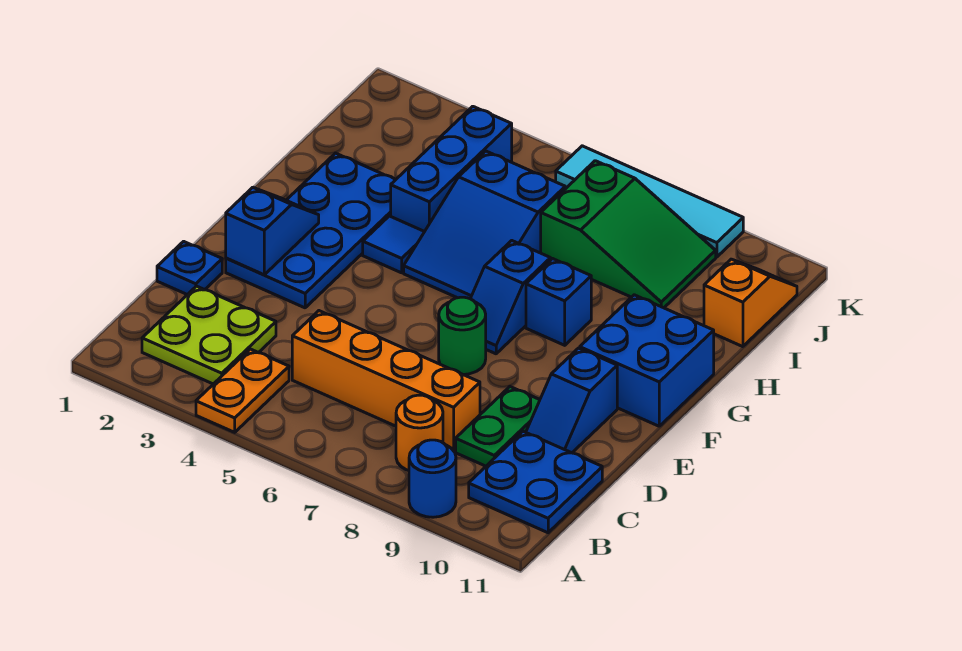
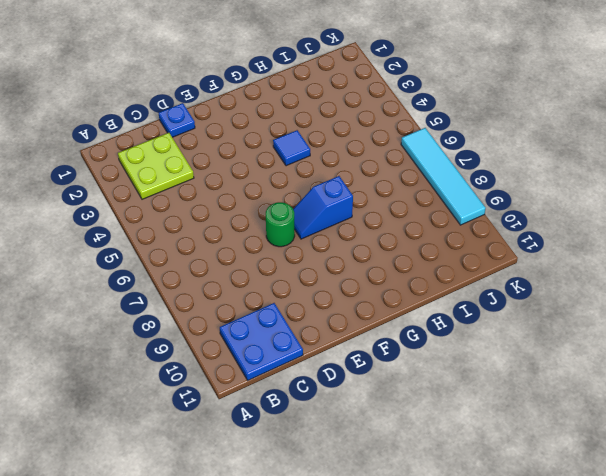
none -> orange plate A4:B4 level 1
none -> blue round brick A9 level 1
none -> orange round brick B8 level 1

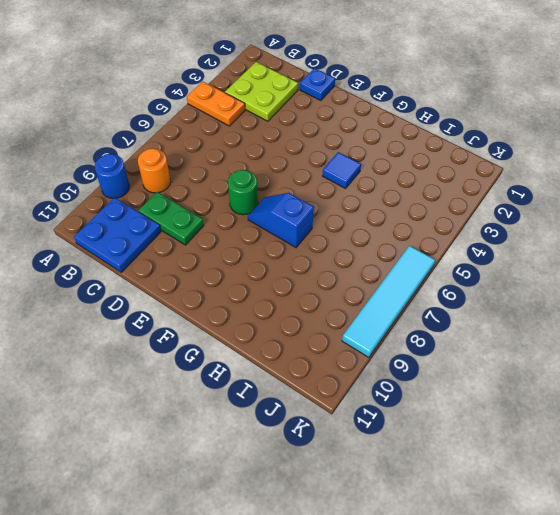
none -> orange brick C5:C8 level 1
none -> blue slope D10:E10 level 1 top E
none -> blue plate E2:H3 level 1

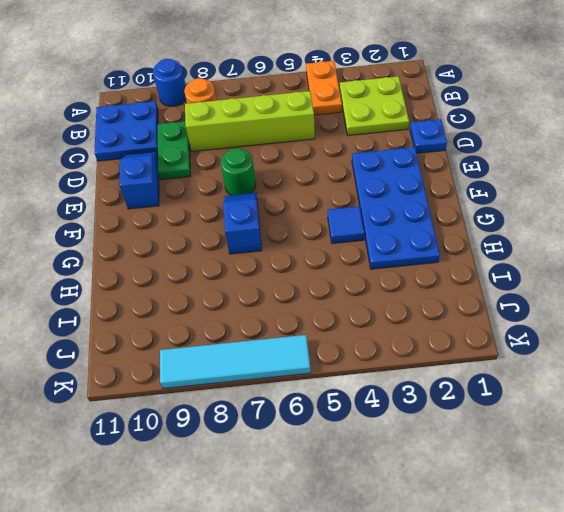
lime brick C5:C8 level 1 -> orange brick C5:C8 level 1
none -> blue brick F10:G11 level 1
none -> blue slope G5:I6 level 1 top I
none -> blue brick G8 level 1

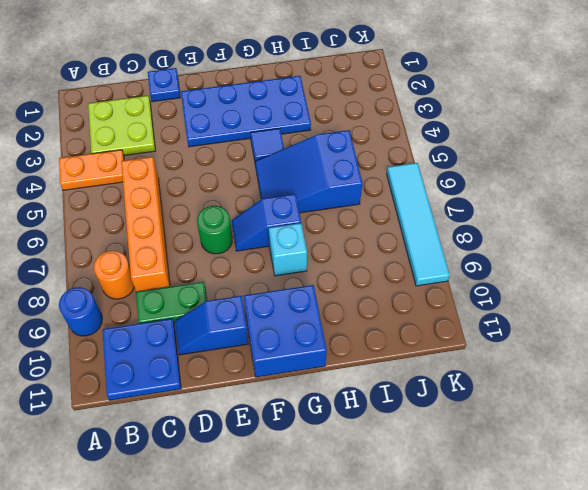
cyan brick G8 level 1 -> blue brick G8 level 1
none -> blue brick H4:J4 level 1
none -> green slope I7:J9 level 1 top 7
none -> orange slope I11:J11 level 1 top I

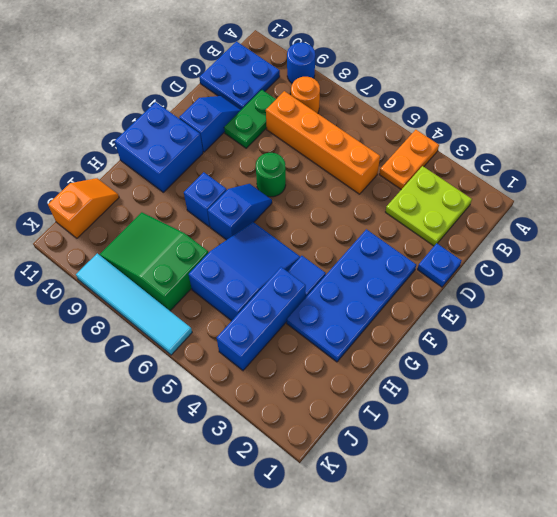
orange slope I11:J11 level 1 top J -> orange slope I11:J11 level 1 top I
none -> blue slope E2:F2 level 2 top E

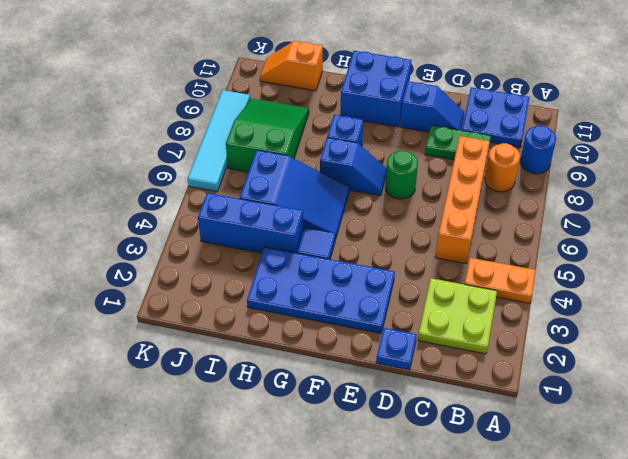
none -> blue slope E2:F2 level 2 top E

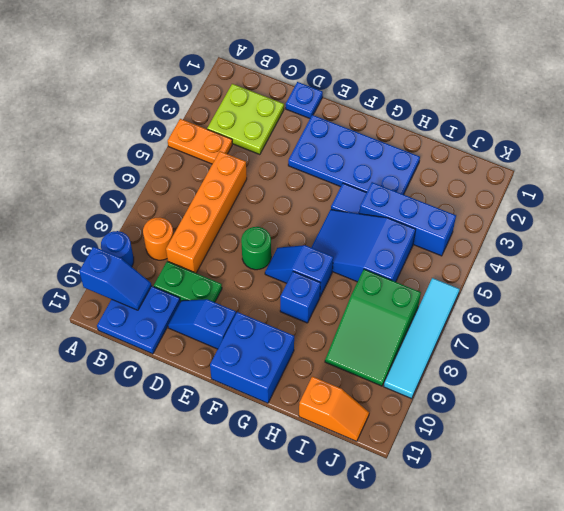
blue slope A10:B10 level 2 top A -> blue slope E2:F2 level 2 top E

